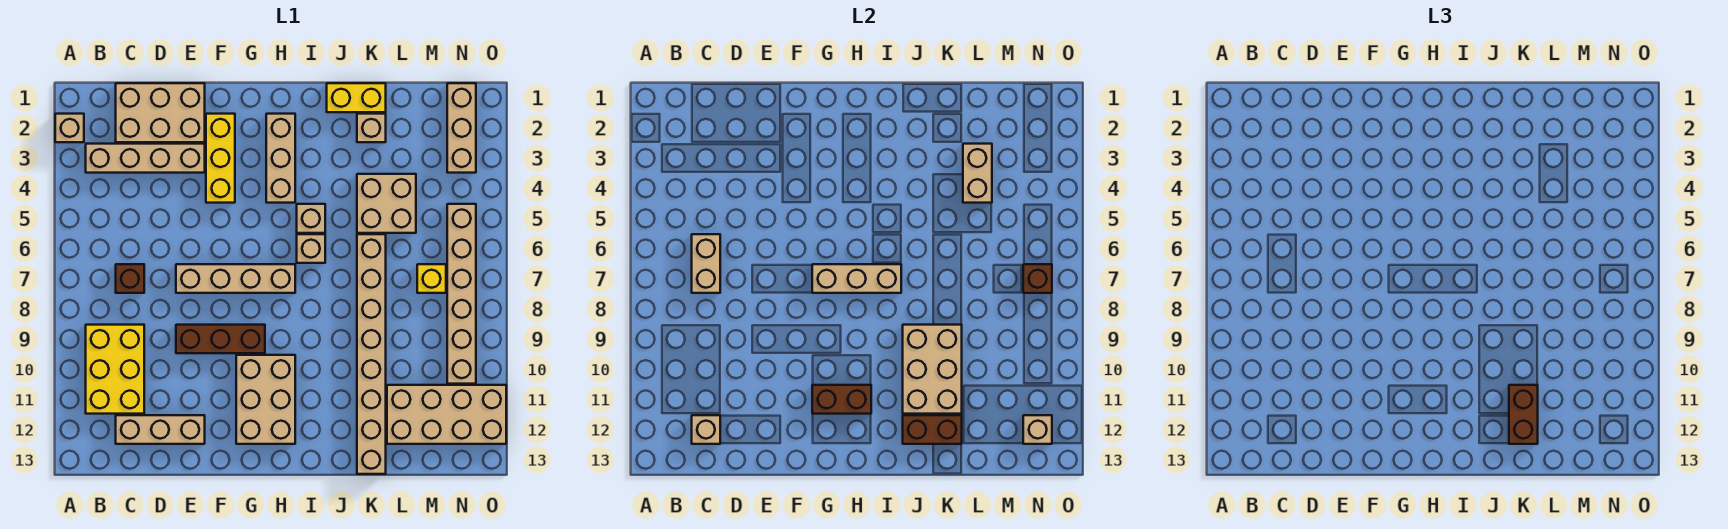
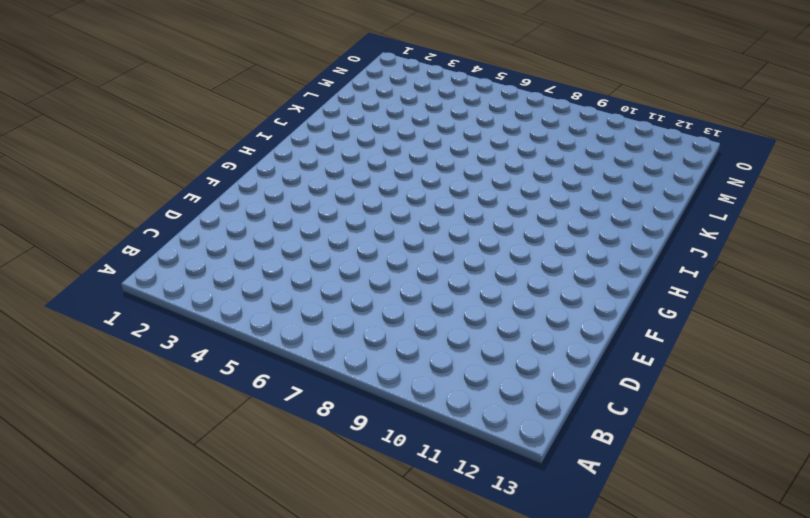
none -> tan brick A2 level 1
none -> tan brick B3:E3 level 1
none -> yellow brick B9:C11 level 1
none -> tan brick C1:E2 level 1

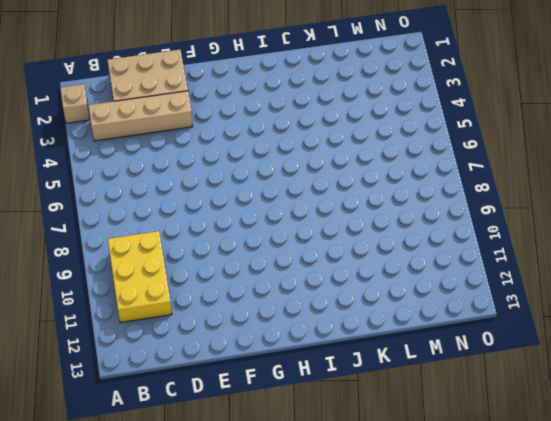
none -> brown brick C7 level 1
none -> tan brick C12:E12 level 1
none -> tan brick E7:H7 level 1
none -> brown brick E9:G9 level 1

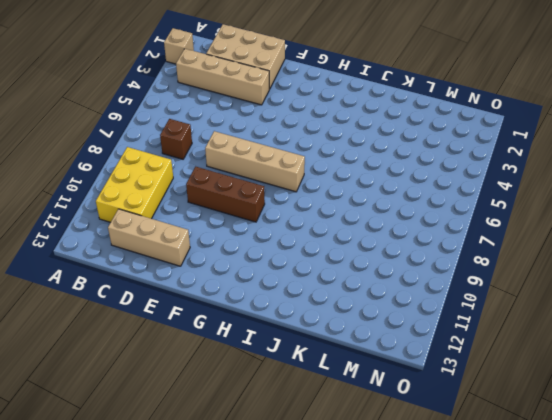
none -> yellow brick F2:F4 level 1
none -> tan brick G10:H12 level 1
none -> tan brick H2:H4 level 1
none -> tan brick I5 level 1

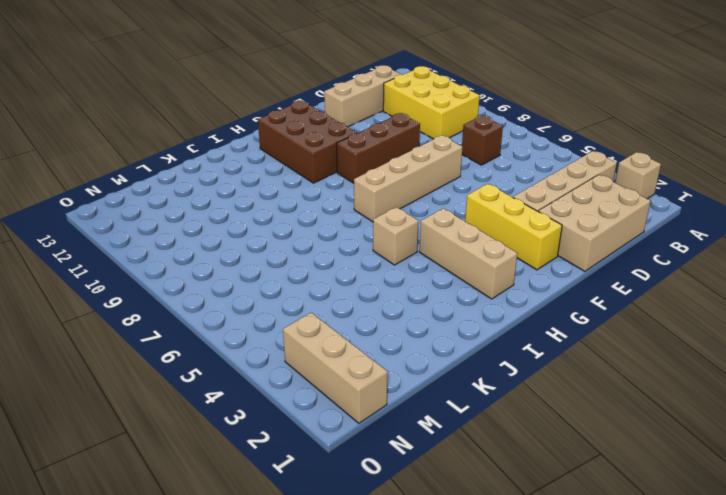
brown brick G10:H12 level 1 -> tan brick G10:H12 level 1
none -> tan brick I6 level 1
none -> yellow brick J1:K1 level 1
none -> tan brick K2 level 1
none -> tan brick K4:L5 level 1

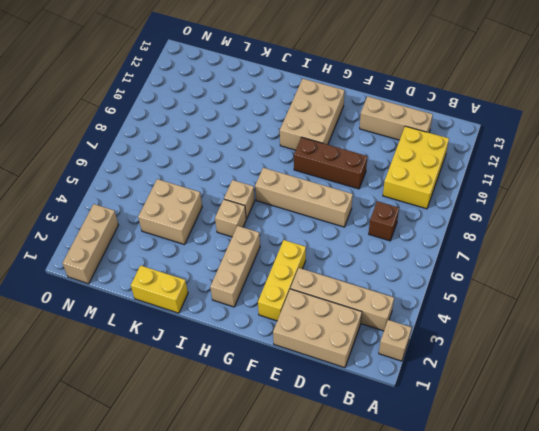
none -> tan brick K2 level 1
none -> tan brick K6:K13 level 1
none -> tan brick L11:O12 level 1
none -> yellow brick M7 level 1

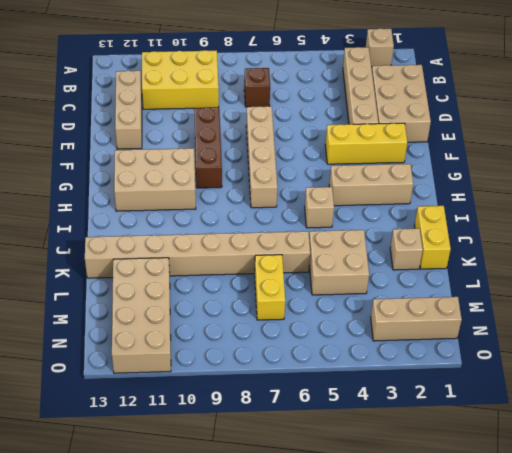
yellow brick L7:M7 level 1 -> yellow brick M7 level 1
none -> tan brick I6 level 1
none -> tan brick N5:N10 level 1
none -> tan brick C6:C7 level 2
none -> tan brick C12 level 2

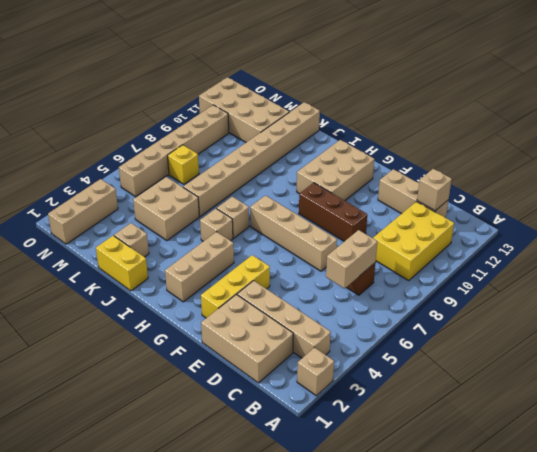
none -> tan brick G7:I7 level 2
none -> brown brick G11:H11 level 2
none -> tan brick J9:K11 level 2
none -> brown brick J12:K12 level 2

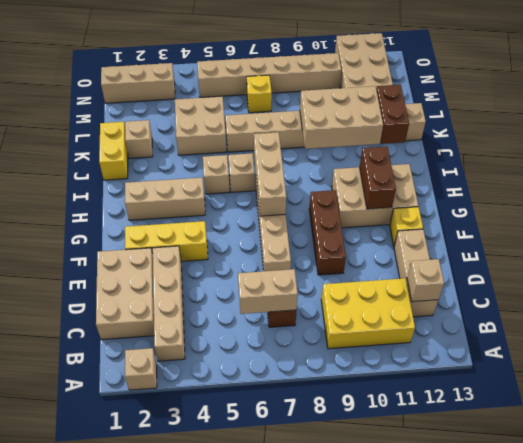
yellow brick F12 level 1 -> none
none -> tan brick L3:L4 level 2
none -> brown brick N7 level 2
none -> tan brick N12 level 2
none -> brown brick K11:K12 level 3

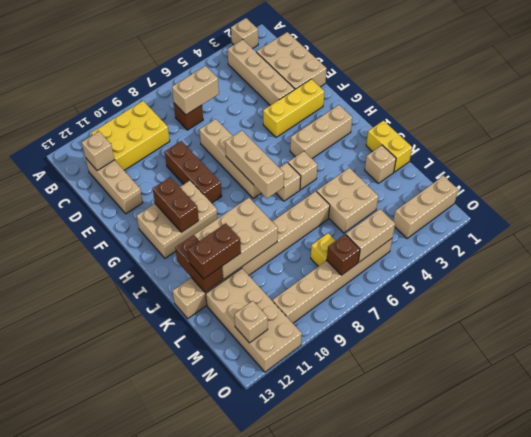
tan brick N5:N6 level 2 -> tan brick L3:L4 level 2

